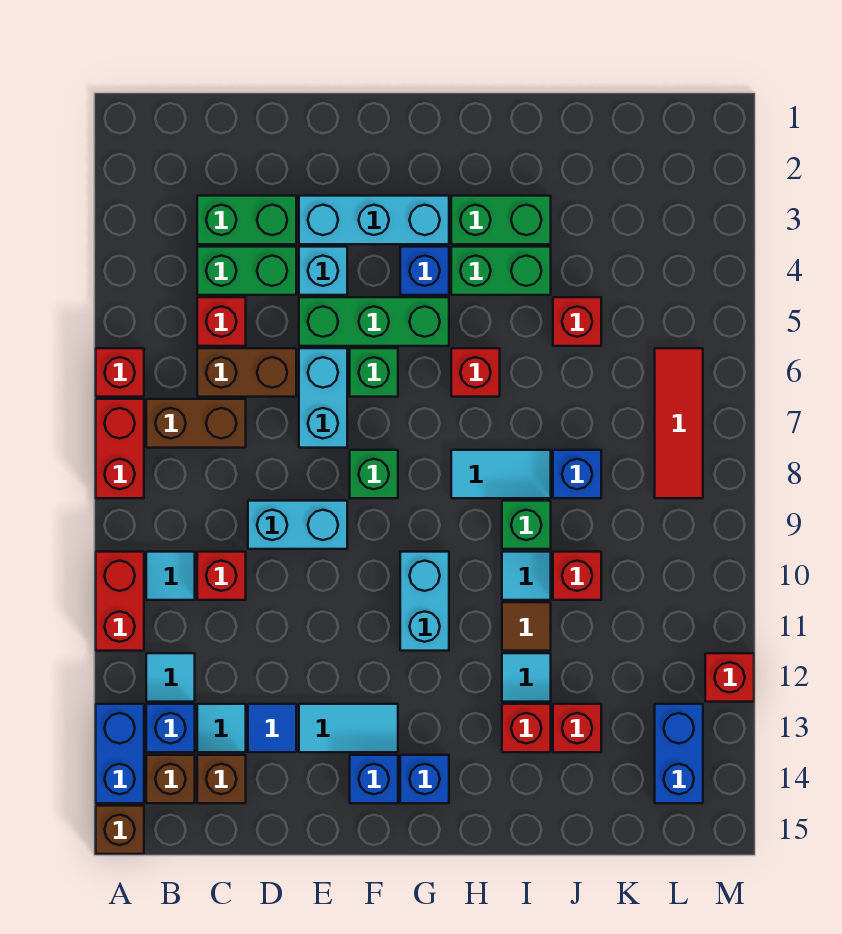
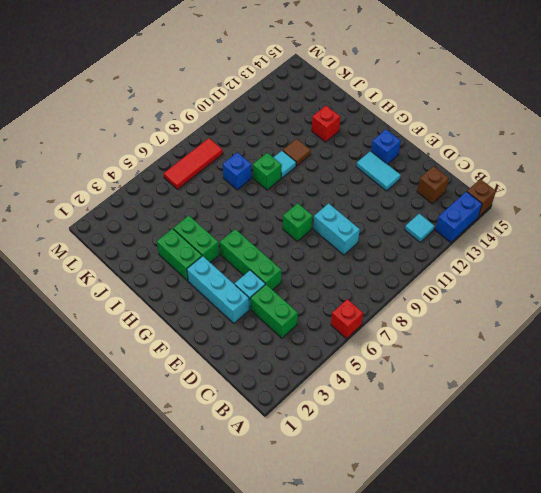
none -> red brick A7:A8 level 1
none -> red brick A10:A11 level 1
none -> brown brick B7:C7 level 1
none -> cyan tile B10 level 1

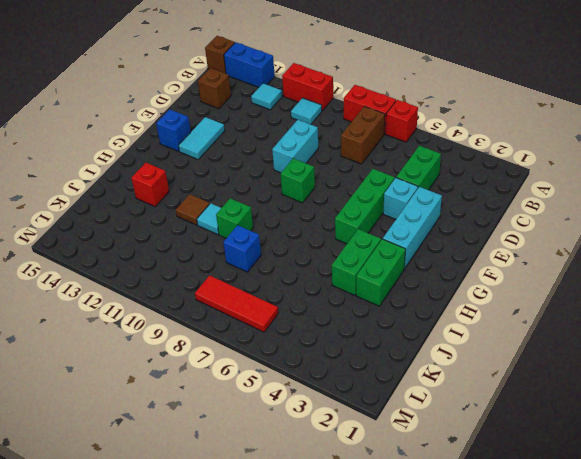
none -> blue brick B13 level 1
none -> brown brick B14 level 1
none -> green brick C3:D3 level 1
none -> red brick C5 level 1

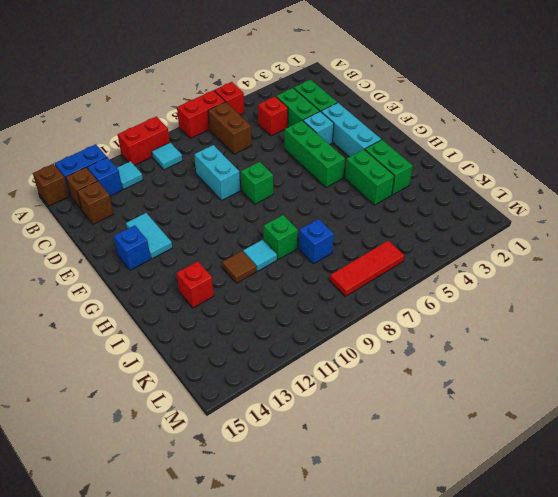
none -> brown brick C6:D6 level 1
none -> red brick C10 level 1
none -> cyan tile C13 level 1
none -> blue tile D13 level 1

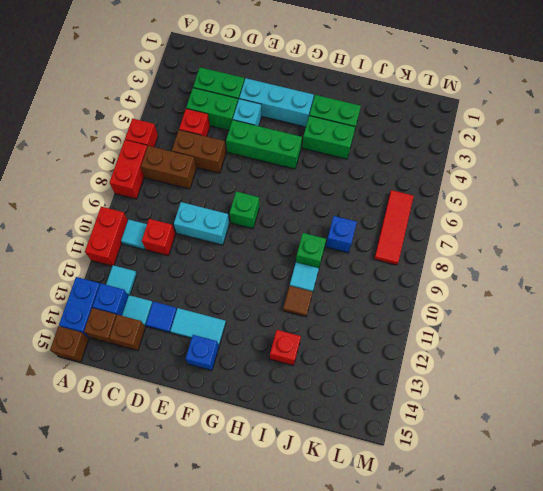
none -> cyan brick E6:E7 level 1
none -> green brick F6 level 1
none -> blue brick G4 level 1
none -> cyan brick G10:G11 level 1

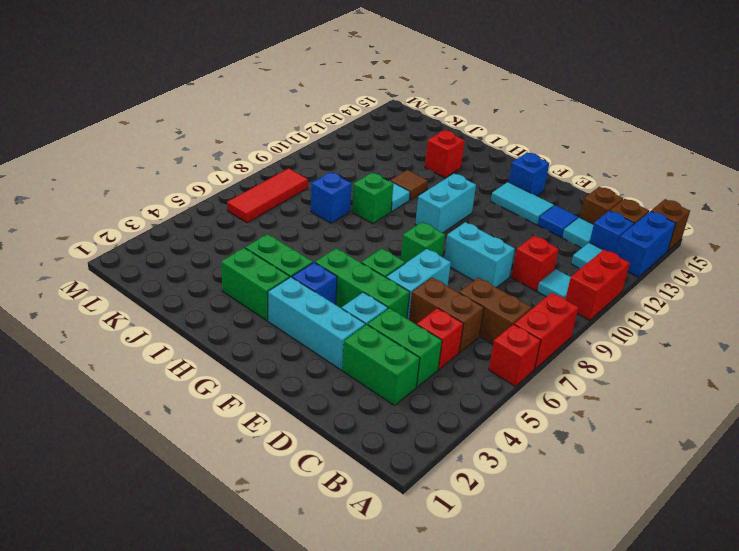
none -> blue brick G14 level 1
none -> red brick H6 level 1
none -> cyan tile H8:I8 level 1
none -> cyan tile I12 level 1

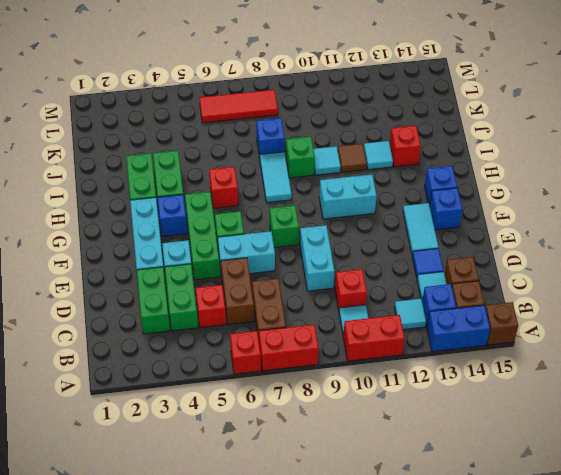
none -> red brick J5 level 1
none -> red brick J10 level 1
none -> red brick J13 level 1
none -> blue brick L13:L14 level 1

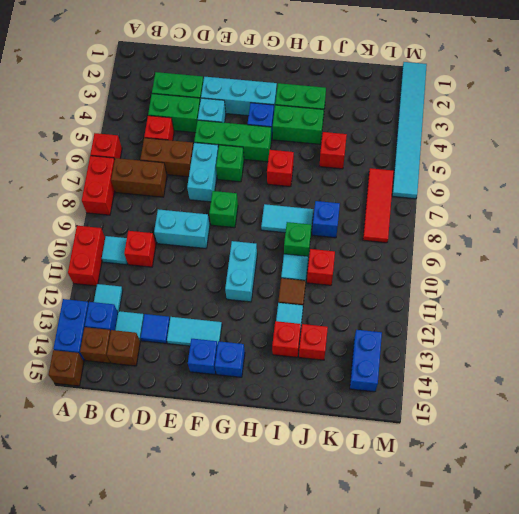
cyan tile M1:M6 level 1 -> none
none -> red brick M12 level 1

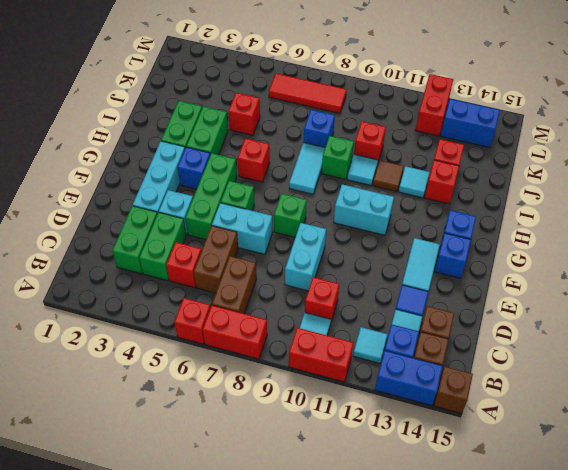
red brick L12:M12 level 1 -> red brick M12 level 1

